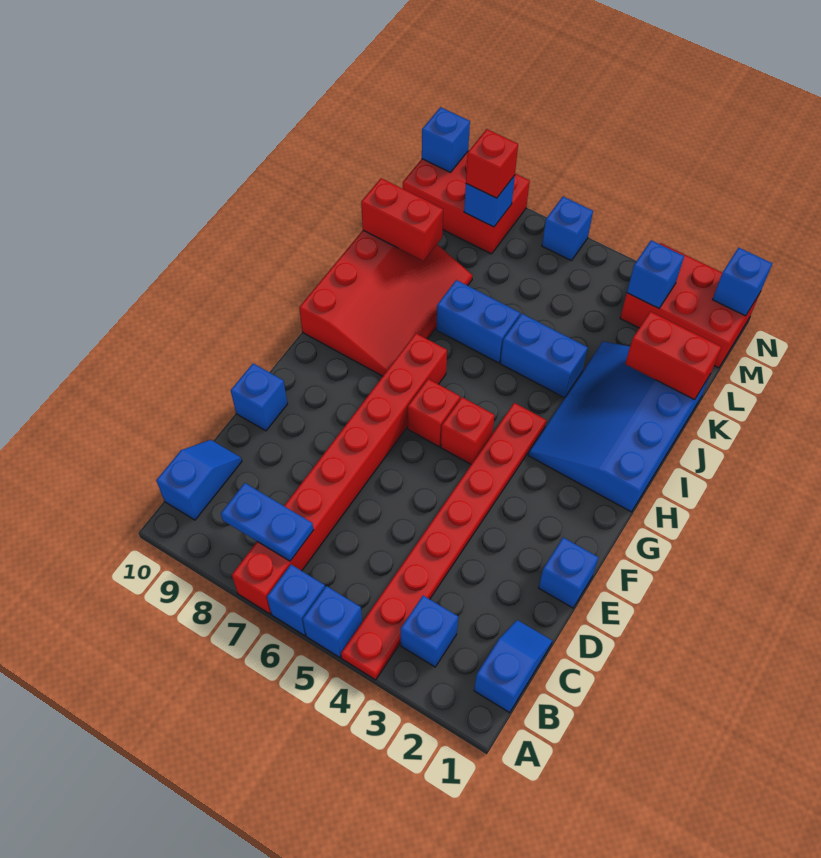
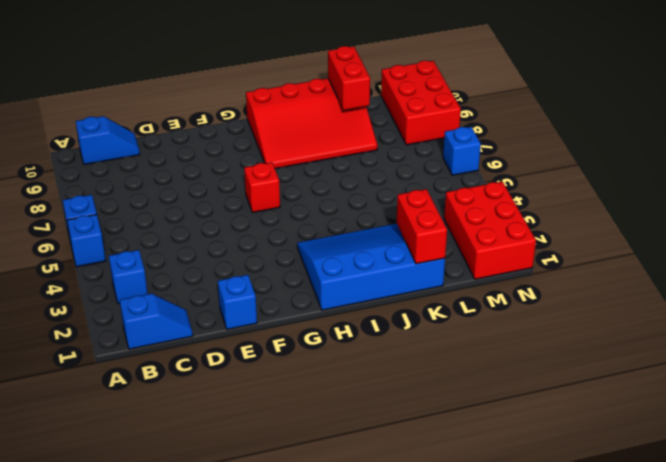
none -> red plate A4:H4 level 1
none -> red brick A7:H7 level 1
none -> blue brick E10 level 1

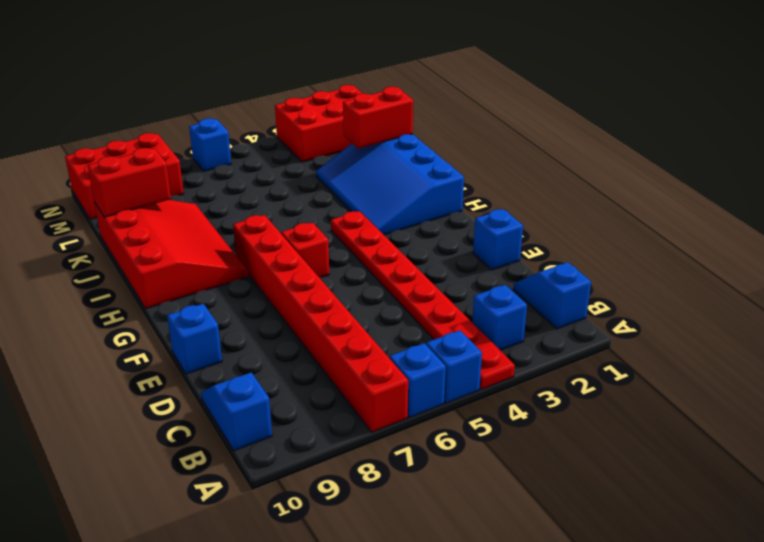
none -> red brick G5 level 1
none -> blue brick J4:J5 level 1
none -> blue brick J6:J7 level 1

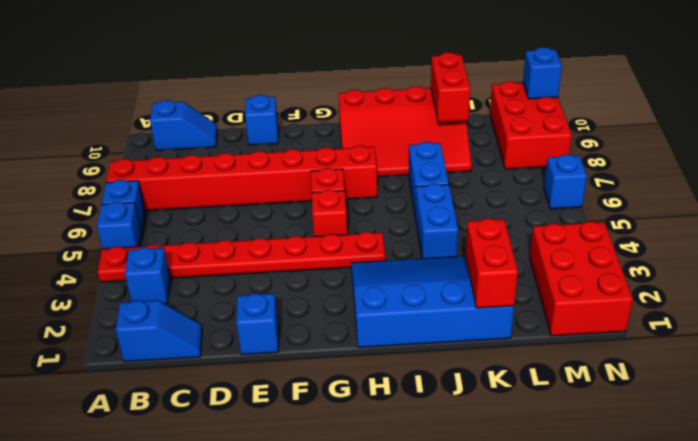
none -> blue plate B7:B8 level 2
none -> blue brick M3 level 2
none -> blue brick M8 level 2

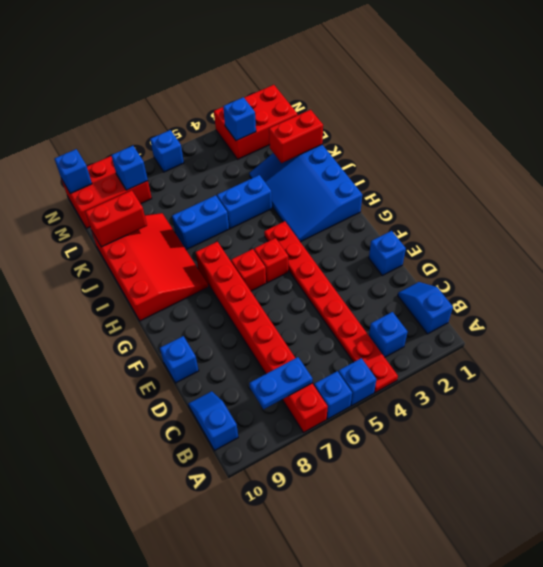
none -> blue brick N1 level 2
none -> red brick M8 level 3

